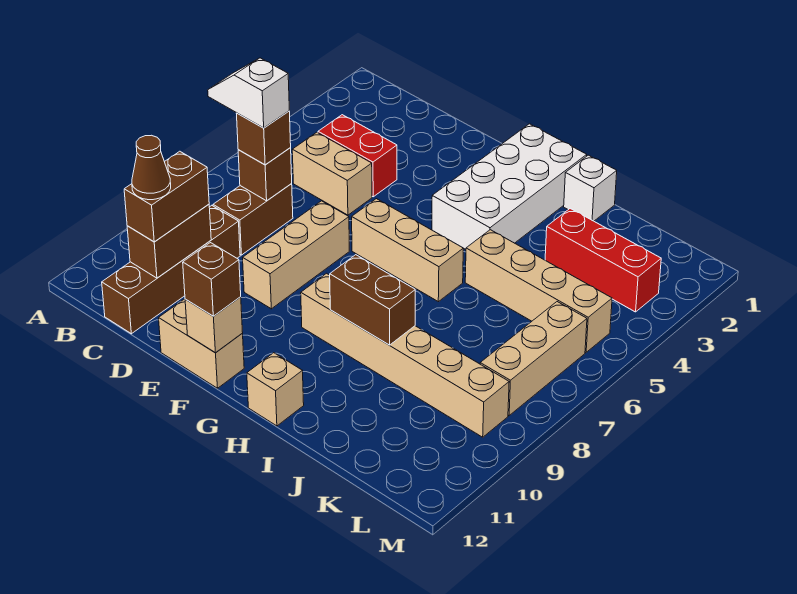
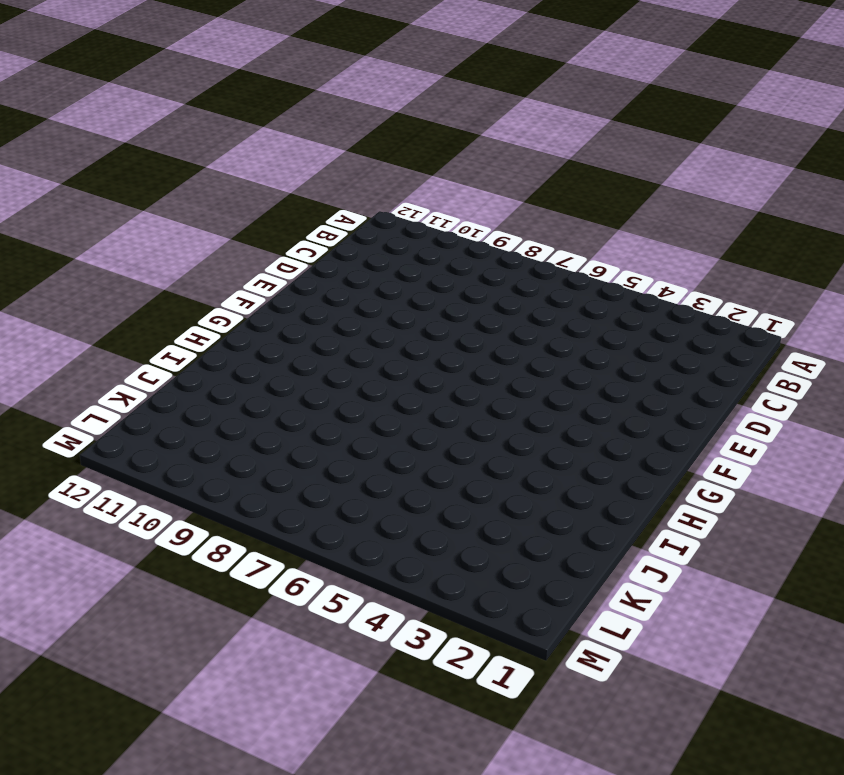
none -> red brick C4:D4 level 1
none -> tan brick C5:D5 level 1
none -> brown brick C7:C8 level 1

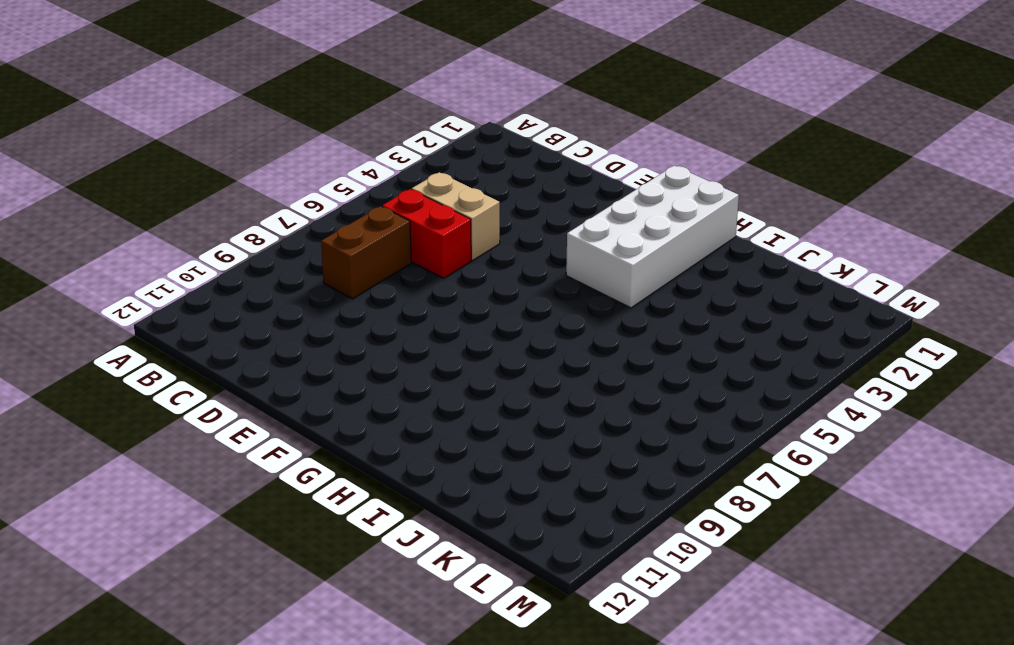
red brick C6:D6 level 1 -> red brick C4:D4 level 1
none -> brown brick C9:C12 level 1
none -> tan brick E7:E9 level 1
none -> tan brick E12:F12 level 1

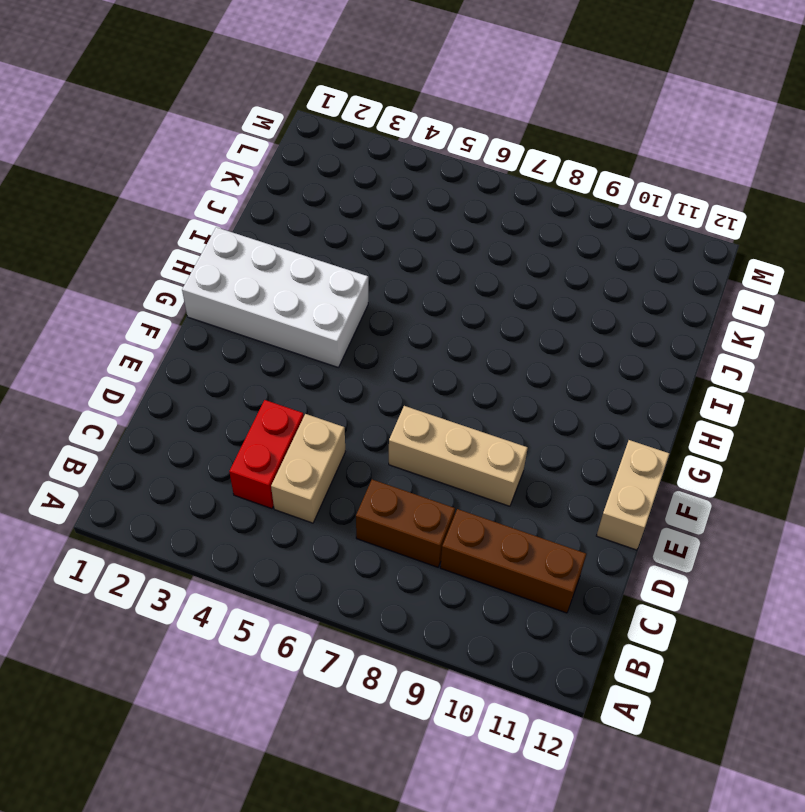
brown brick C9:C11 level 1 -> brown brick C9:C12 level 1
none -> tan brick F6:H6 level 1
none -> tan brick G9:L9 level 1
none -> tan brick H12 level 1

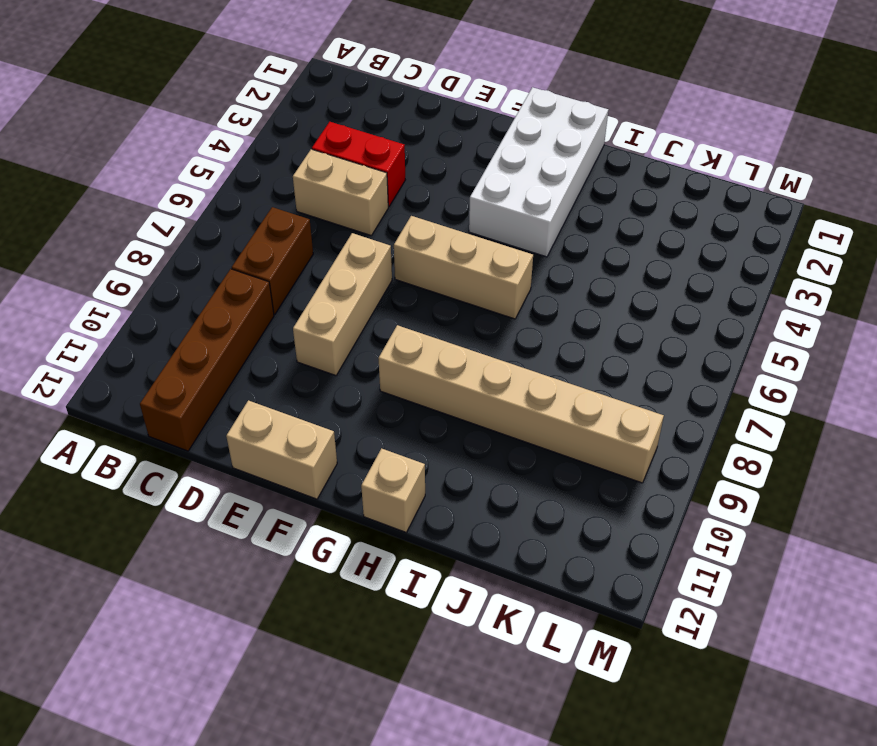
none -> white brick I1 level 1
none -> tan brick I5:L5 level 1
none -> red brick J3:L3 level 1

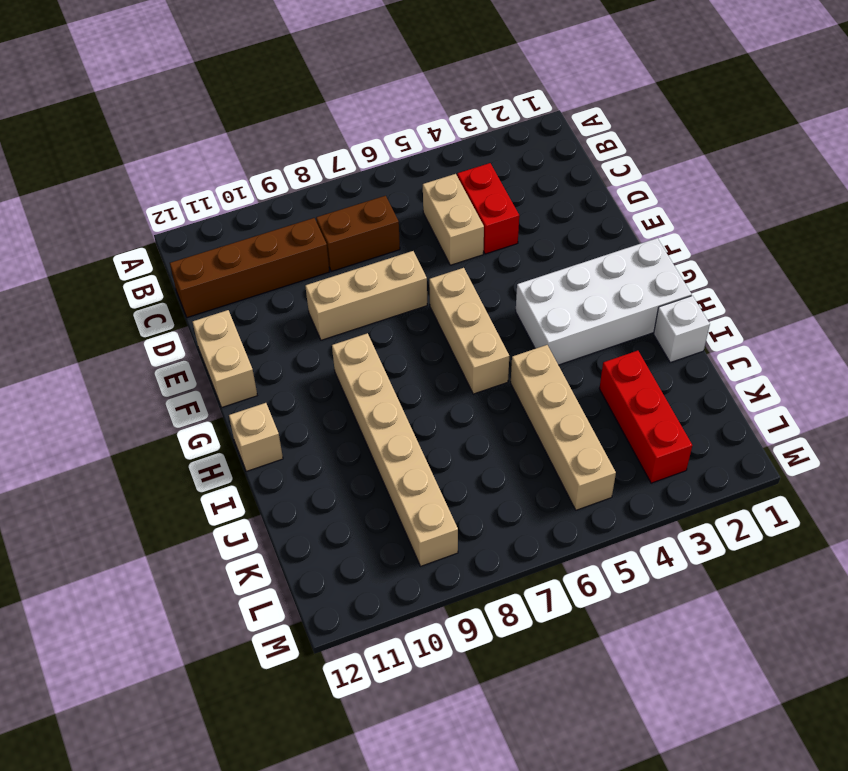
none -> tan brick L6:L8 level 1
none -> brown brick C7 level 2
none -> brown brick C10:C11 level 2

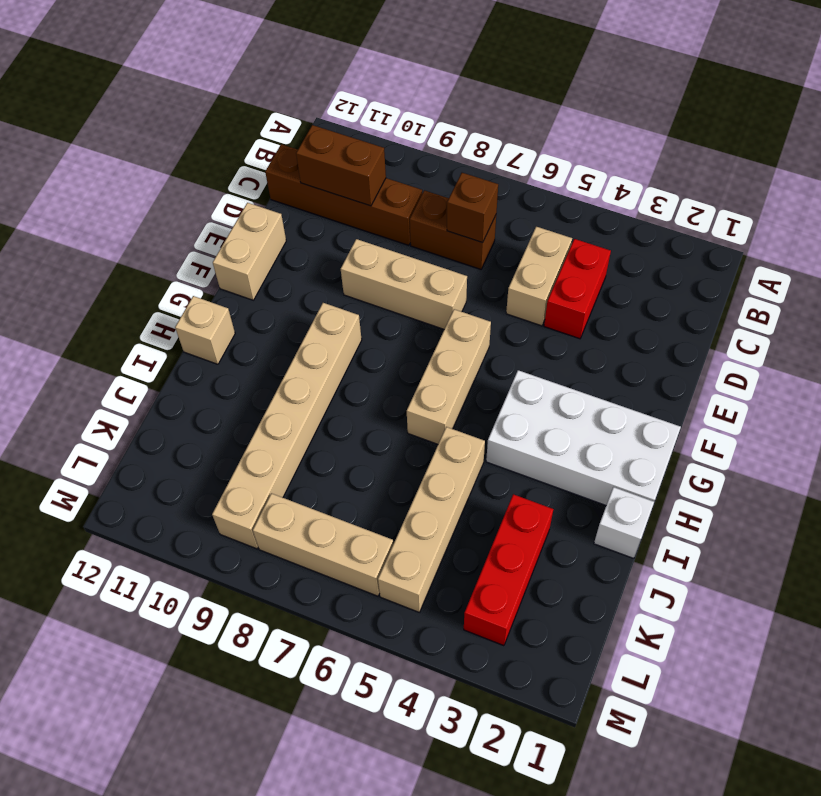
none -> tan brick F12 level 2
none -> brown brick H9:I9 level 2
none -> brown brick C7 level 3

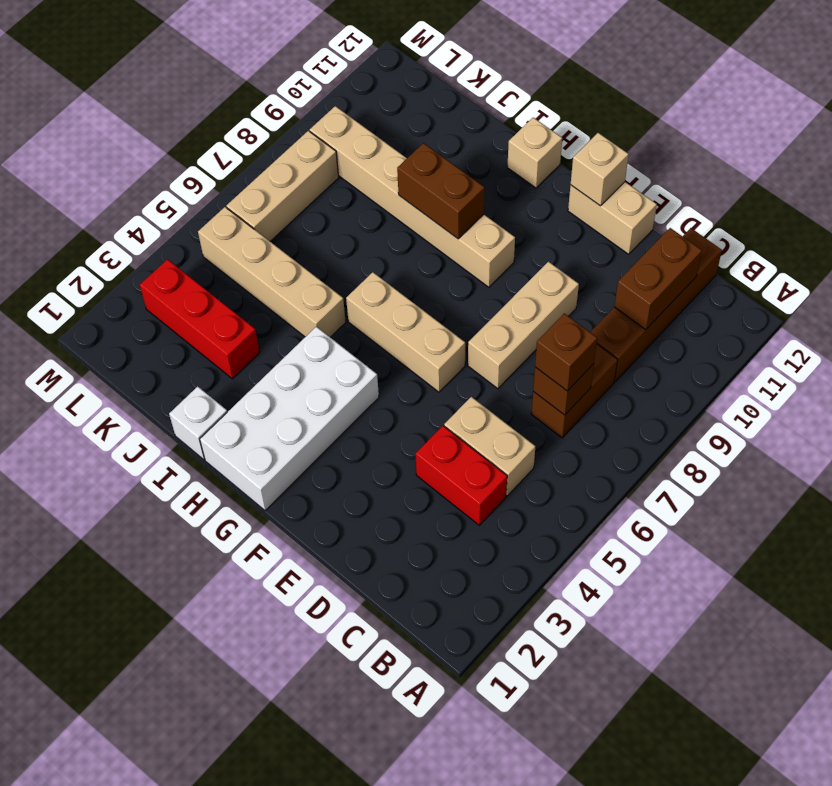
none -> brown brick C10:C11 level 3
none -> brown brick F12 level 3
none -> white slope B7:C7 level 4 top C

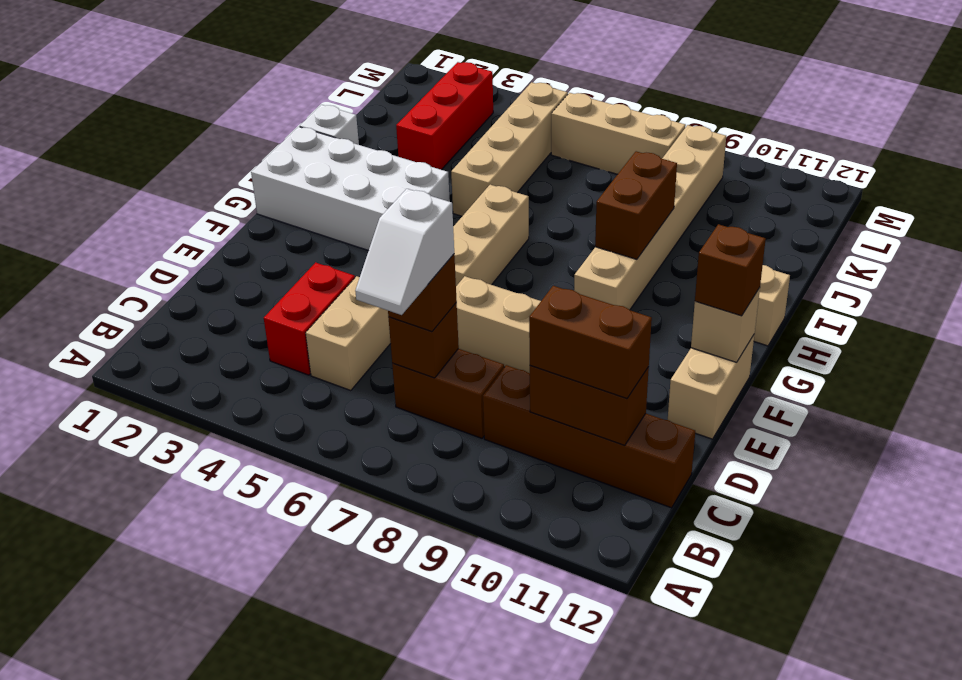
none -> brown cone C11 level 4

